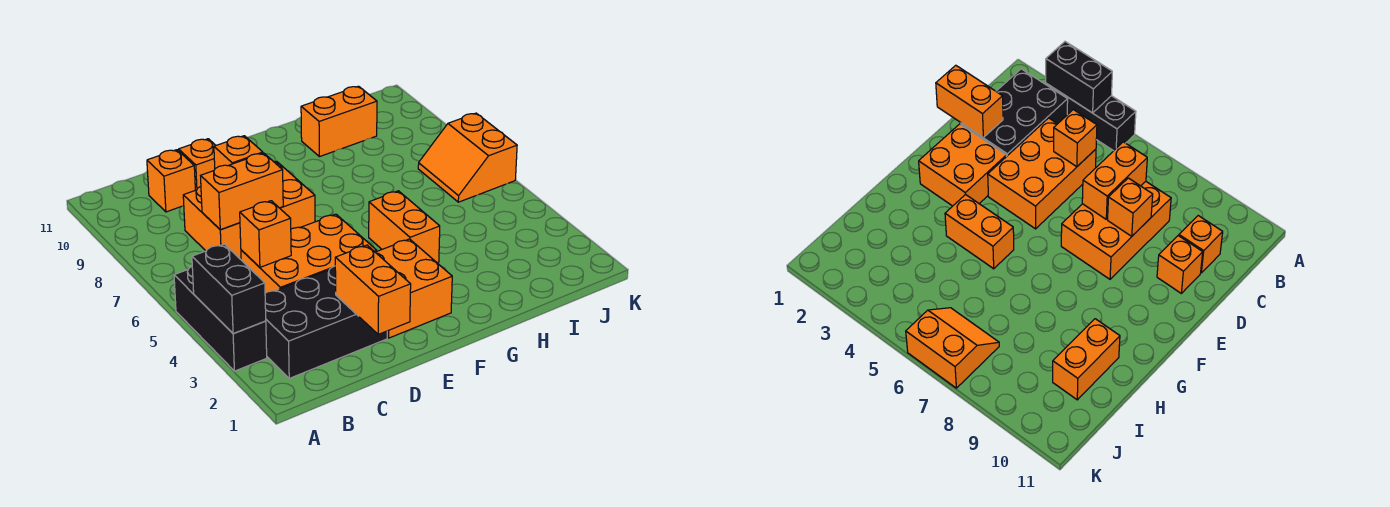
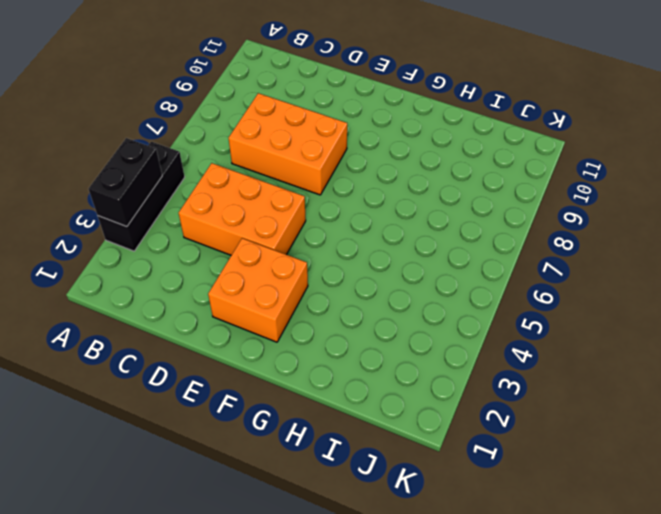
none -> black brick B2:D3 level 1
none -> orange brick C10 level 1
none -> orange brick D10 level 1

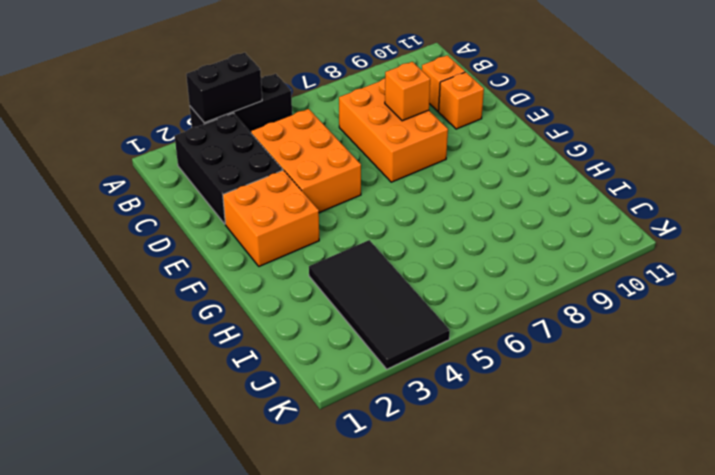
black tile H3:K4 level 1 -> none
none -> orange brick G4:G5 level 1
none -> orange brick H10:I10 level 1
none -> orange slope J6:K7 level 1 top K

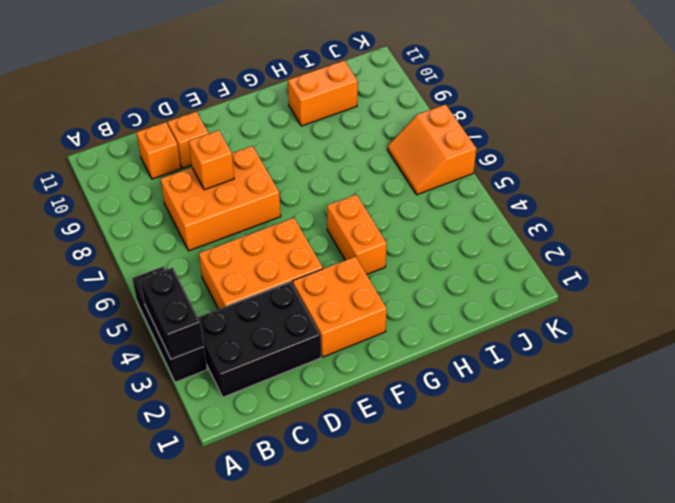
none -> orange brick C5 level 2
none -> orange brick C7:D7 level 2
none -> orange brick D1:D2 level 2

